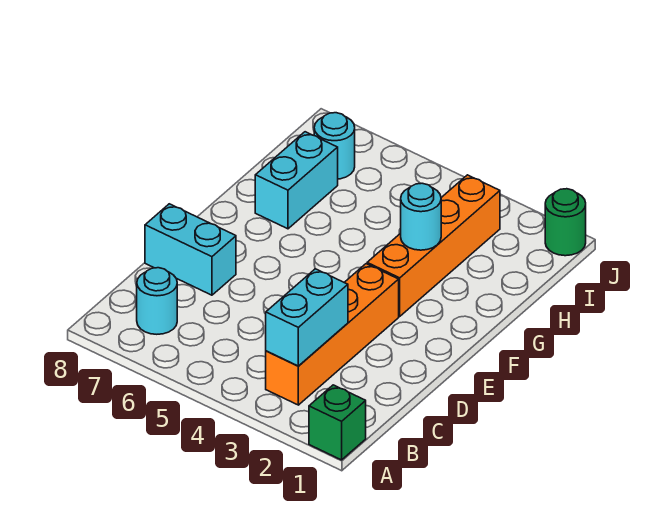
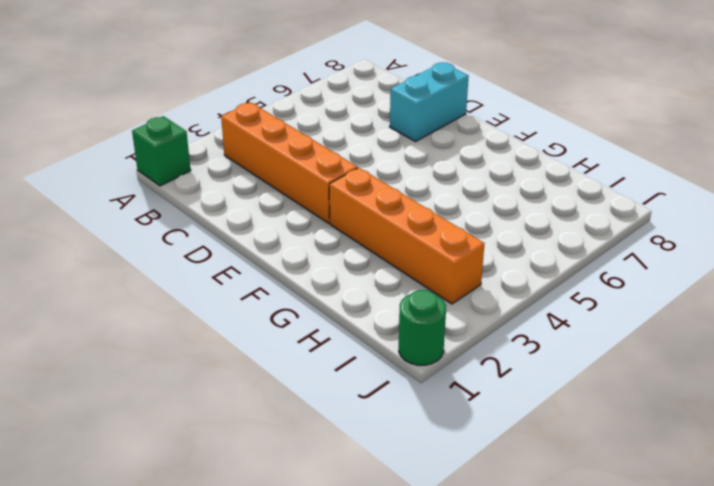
none -> cyan round brick B7 level 1
none -> cyan brick G7:H7 level 1

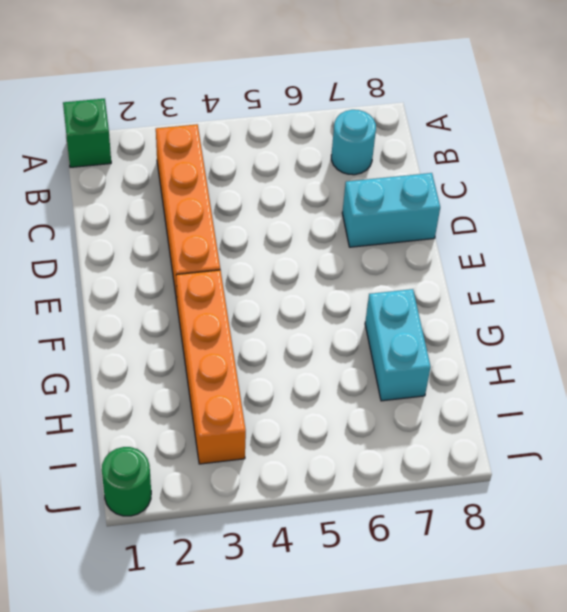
none -> cyan round brick I7 level 1
none -> cyan brick B3:C3 level 2

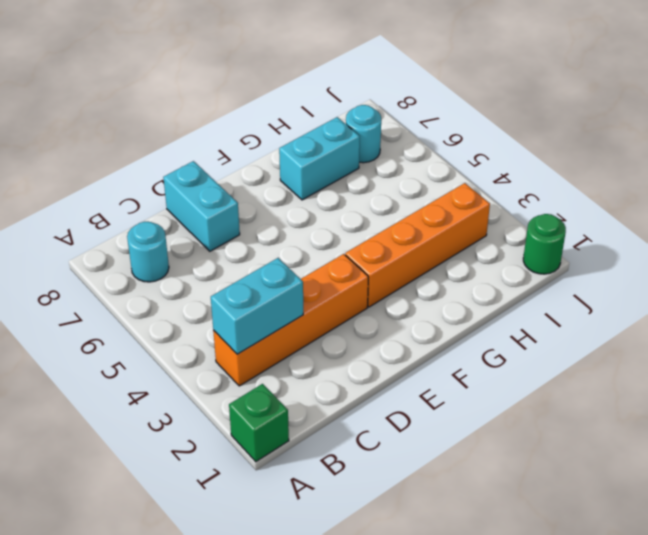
none -> cyan round brick G3 level 2

